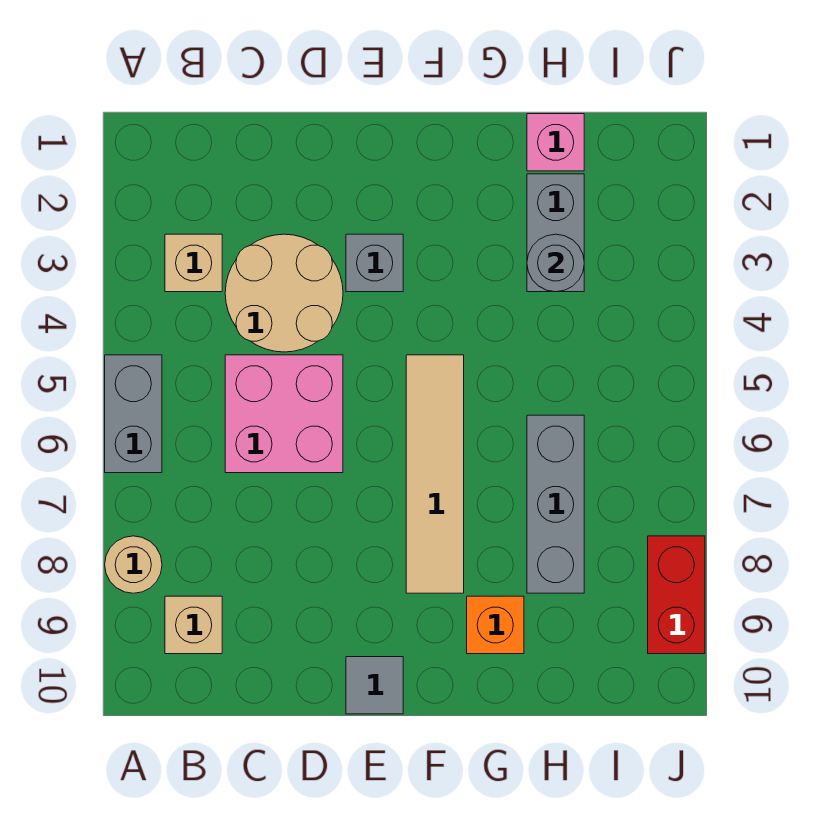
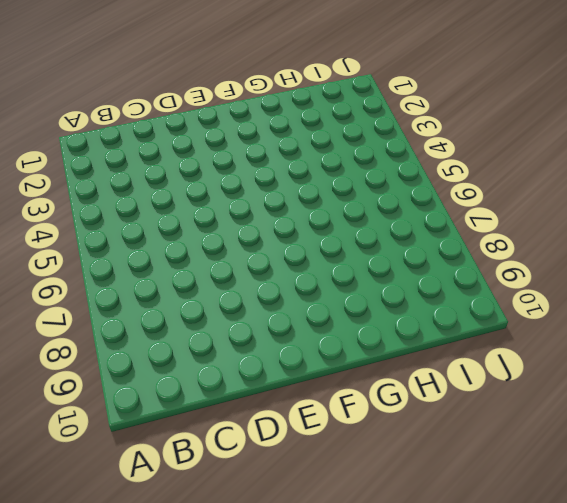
none -> grey brick A5:A6 level 1
none -> tan round brick A8 level 1
none -> tan brick B3 level 1

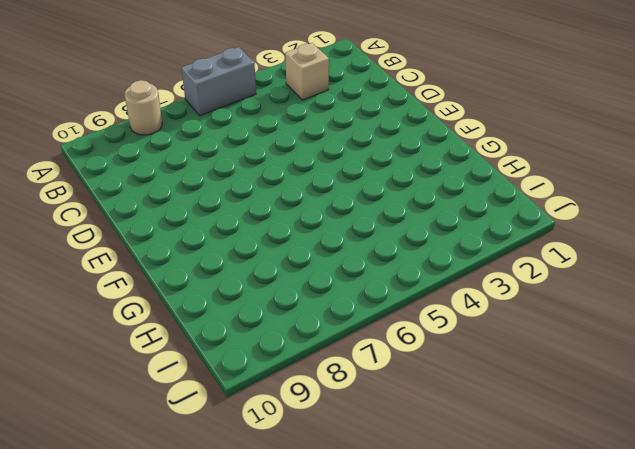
none -> tan brick B9 level 1
none -> tan round brick C3:D4 level 1
none -> pink brick C5:D6 level 1

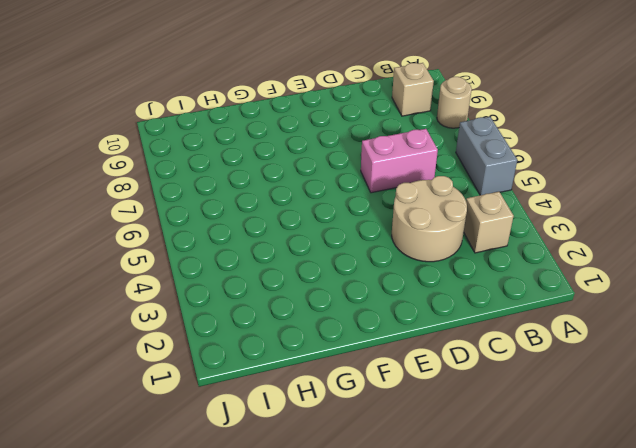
pink brick C6:D6 level 1 -> pink brick C5:D6 level 1
none -> grey brick E3 level 1
none -> grey tile E10 level 1
none -> tan tile F5:F8 level 1

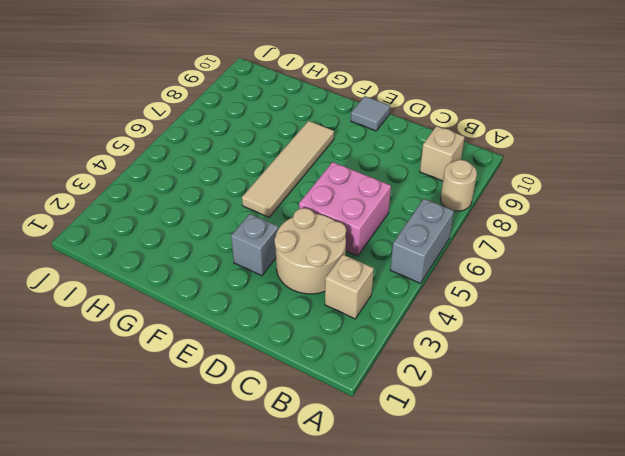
none -> orange brick G9 level 1
none -> pink brick H1 level 1
none -> grey brick H2:H3 level 1

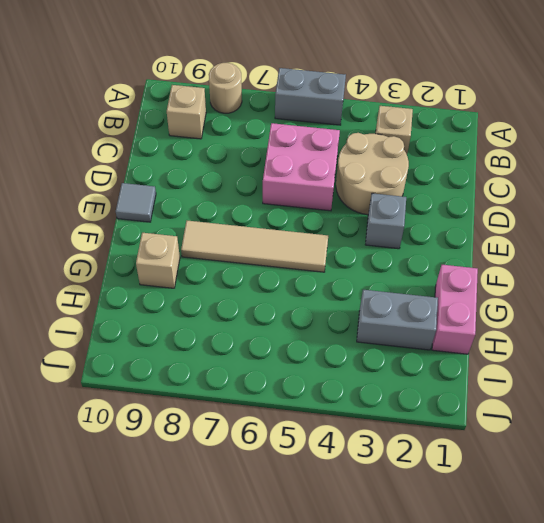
pink brick G1:H1 level 1 -> pink brick H1 level 1
tan brick G9 level 1 -> orange brick G9 level 1
none -> grey brick H6:H8 level 1
none -> red brick J8:J9 level 1
none -> grey round brick H3 level 2

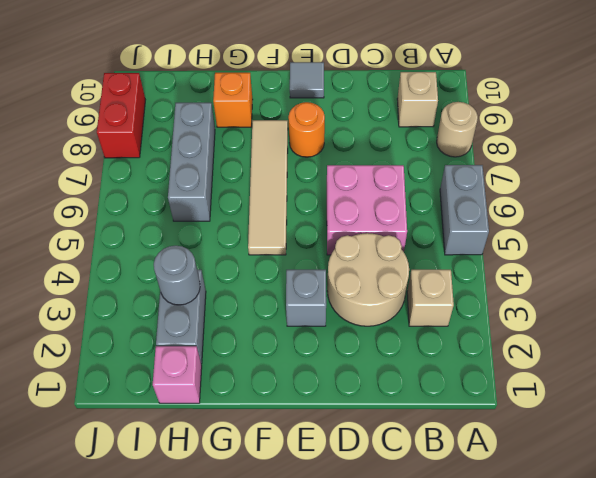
orange round brick E8 level 1 -> none

